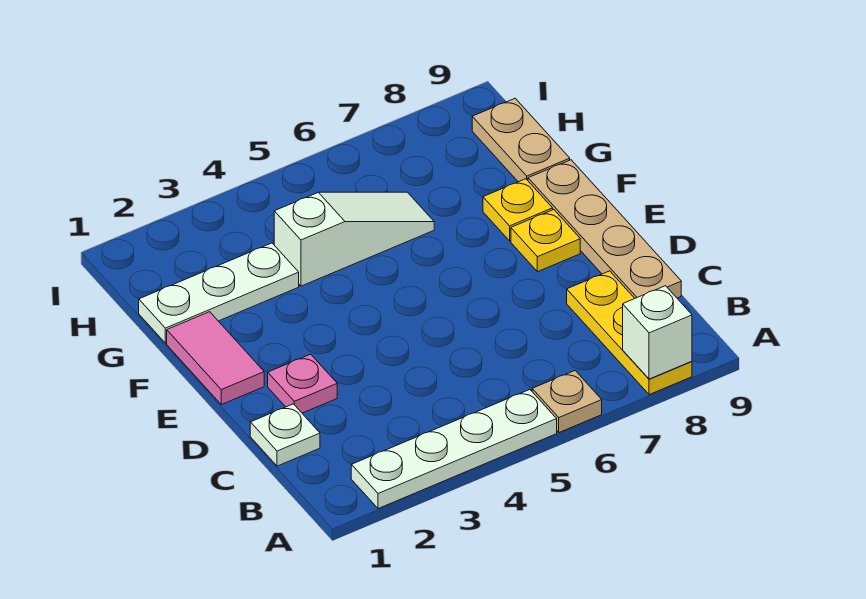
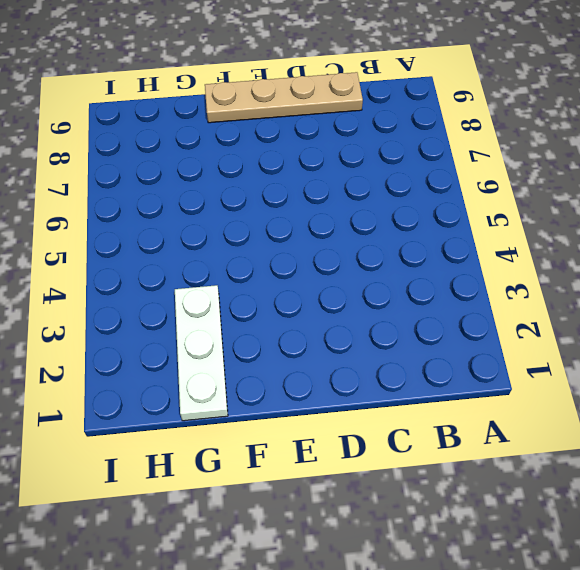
none -> white plate A2:A5 level 1
none -> tan plate A6 level 1
none -> yellow plate A8:C8 level 1

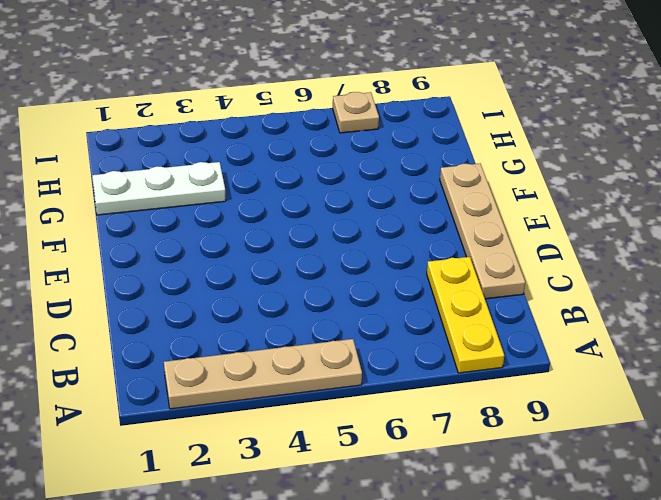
tan plate A2:A5 level 1 -> white plate A2:A5 level 1
tan plate I7 level 1 -> tan plate A6 level 1
none -> white plate C1 level 1
none -> pink plate D2 level 1
none -> pink tile E1:F1 level 1

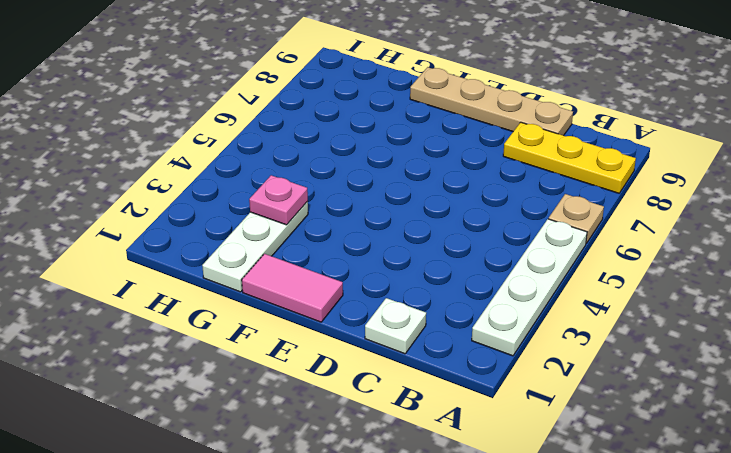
pink plate G3 level 2 -> pink plate D2 level 1
none -> yellow plate E8 level 1
none -> yellow plate F8 level 1
none -> white slope G4:G6 level 1 top 4

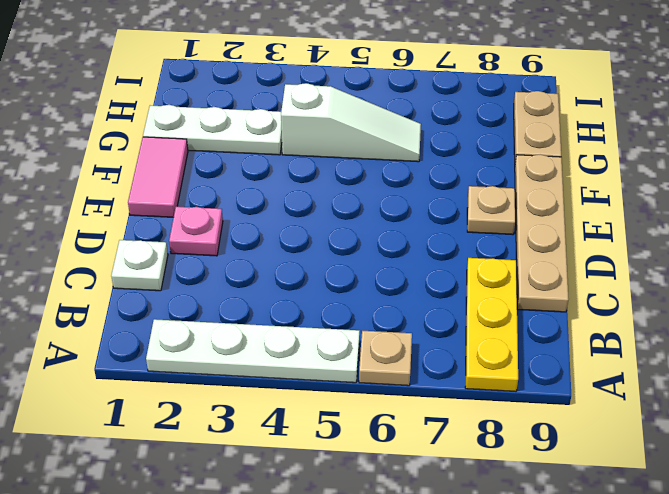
tan plate E8 level 1 -> yellow plate E8 level 1
none -> yellow plate F8 level 1
none -> white brick A8 level 2

